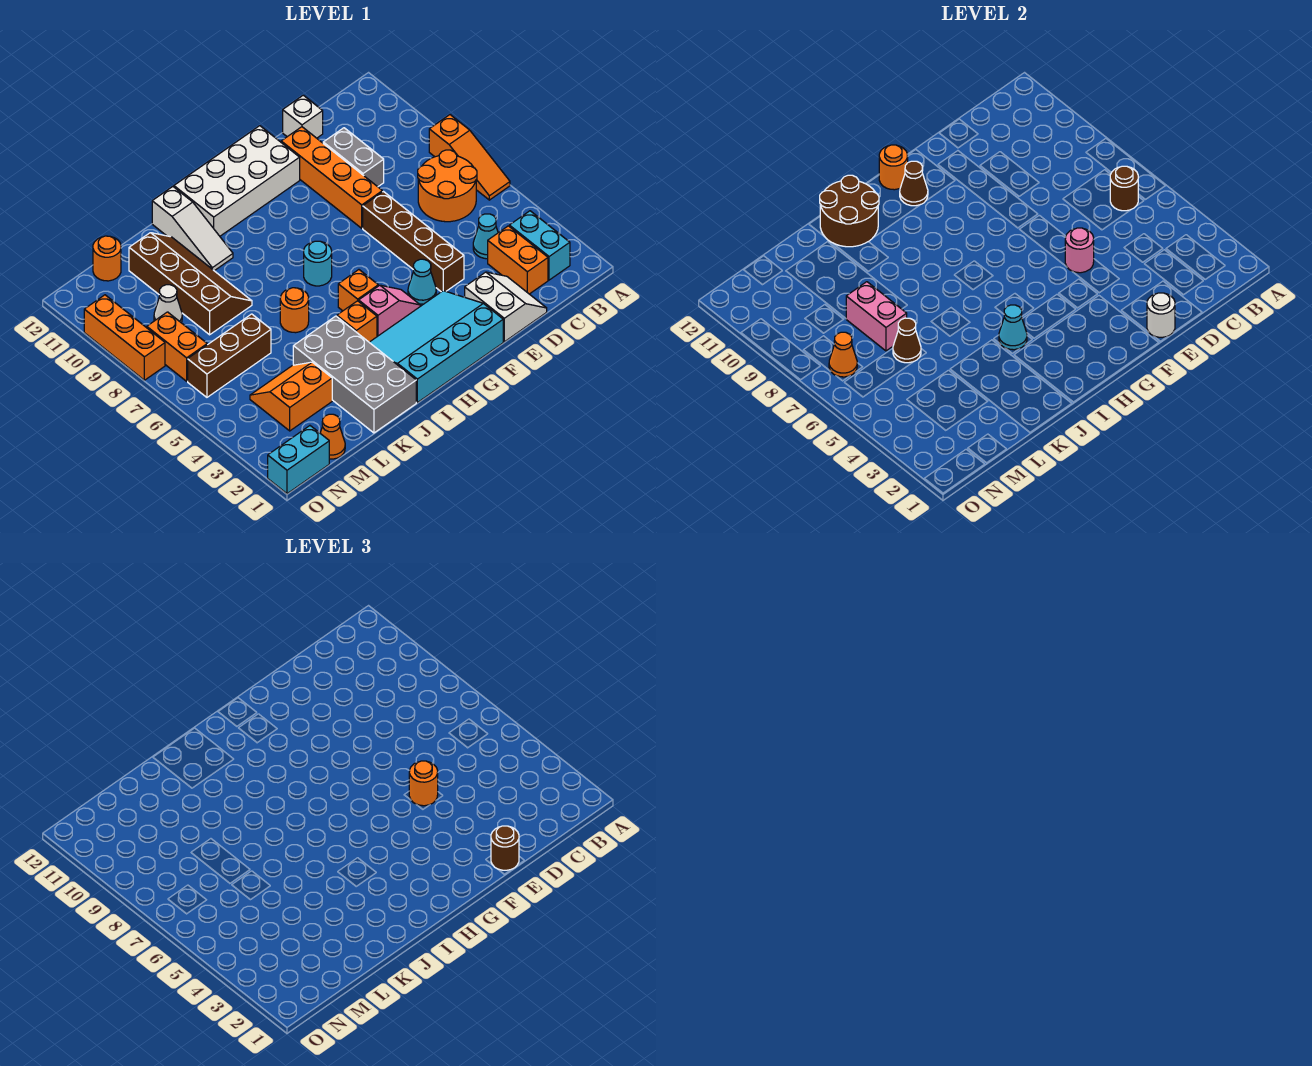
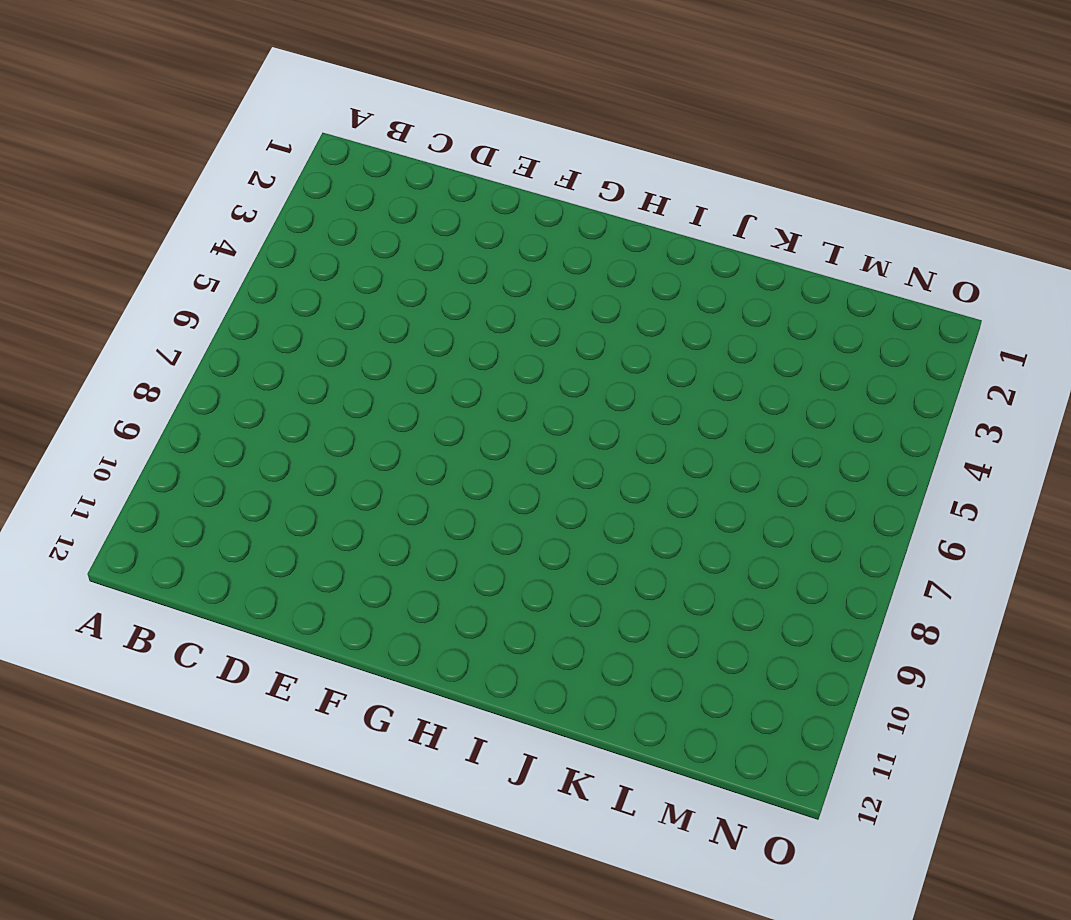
none -> orange slope A6:A8 level 1 top 8
none -> cyan brick B2:B3 level 1
none -> orange round brick B6:C7 level 1
none -> orange brick C2:C3 level 1

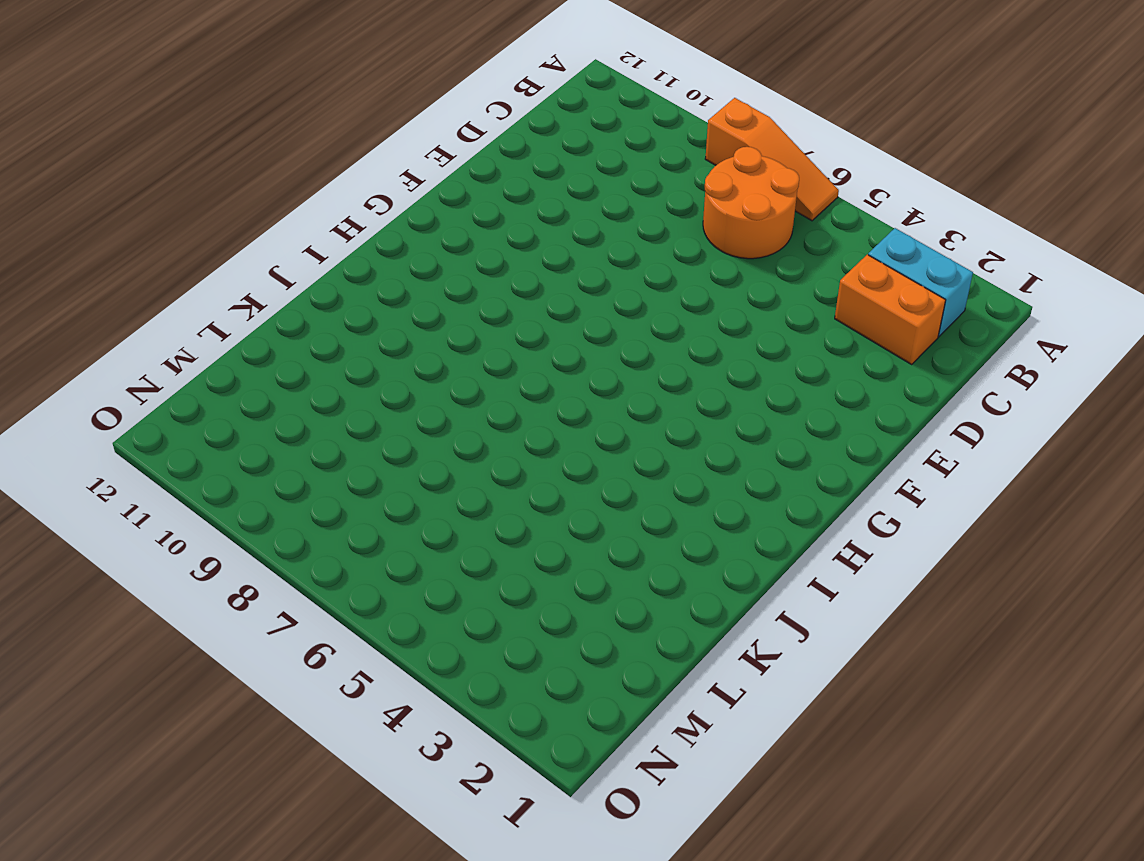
none -> cyan cone C4 level 1
none -> white slope D1:E2 level 1 top E
none -> grey brick D9:D10 level 1
none -> white brick D12 level 1

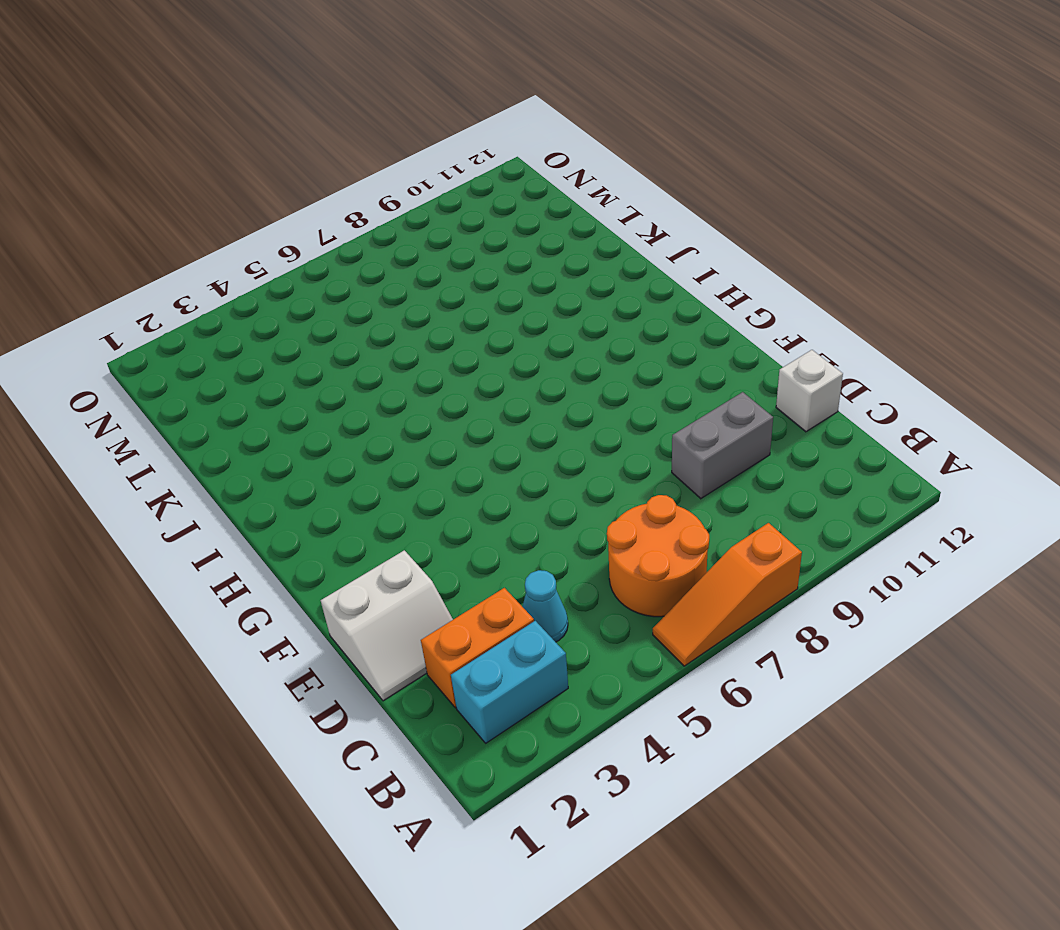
none -> brown brick E4:E7 level 1
none -> orange brick E8:E11 level 1
none -> cyan slope F1:I3 level 1 top 1
none -> cyan cone F4 level 1

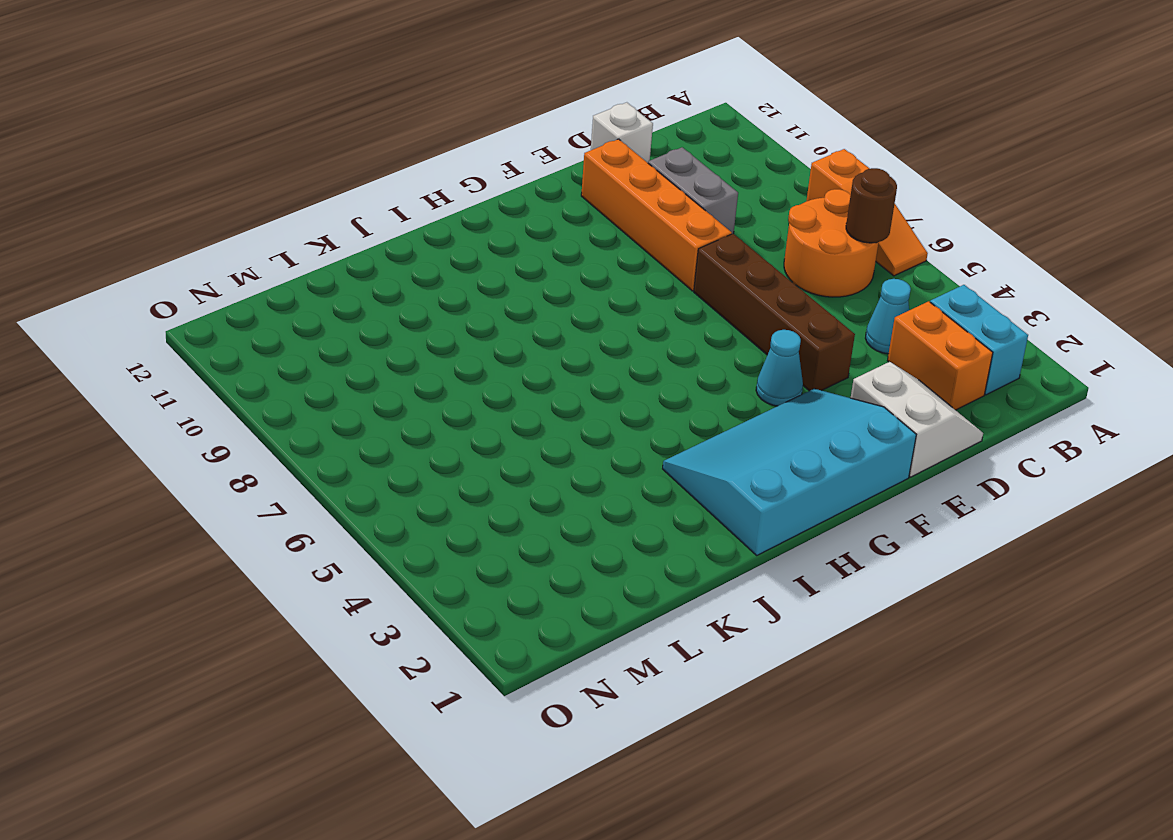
none -> white brick F11:I12 level 1
none -> pink slope G4:H4 level 1 top H
none -> orange brick H5 level 1
none -> cyan round brick H7 level 1

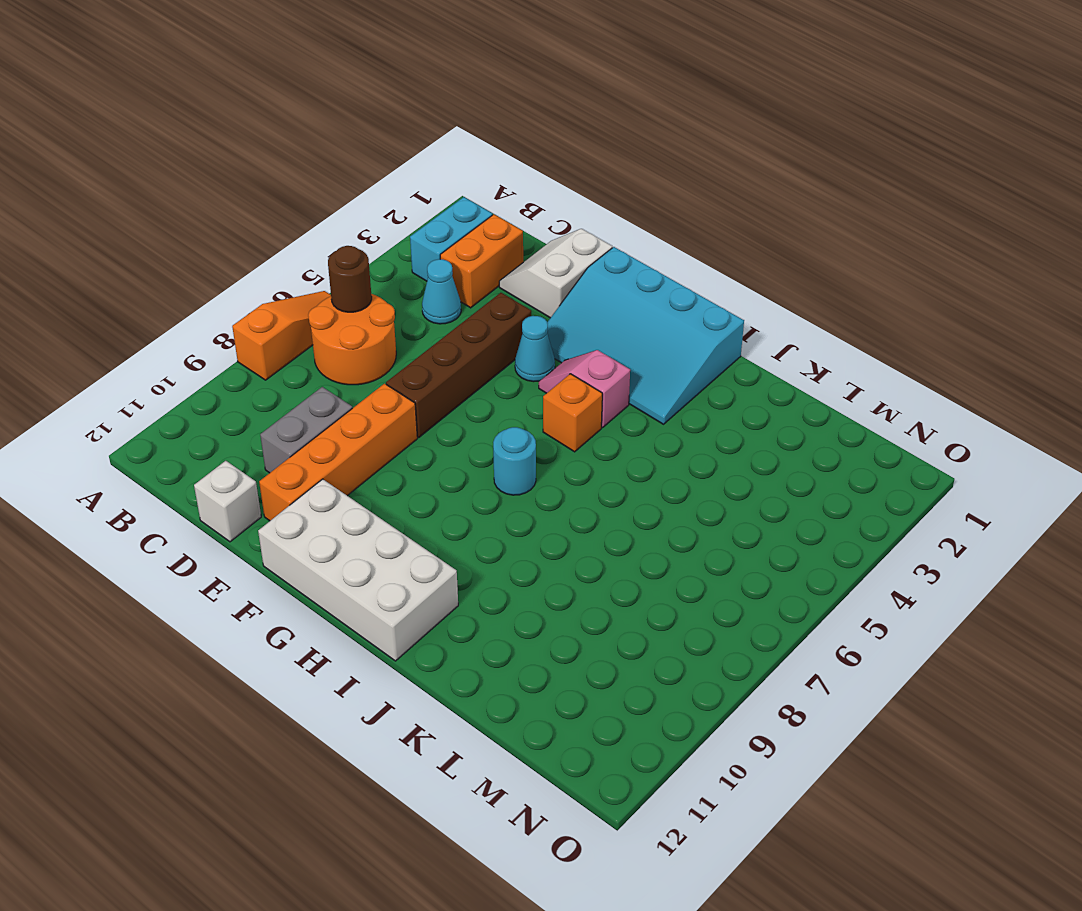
none -> orange brick I4 level 1
none -> grey brick J1:K4 level 1
none -> orange round brick J6 level 1
none -> white slope J10:J12 level 1 top 12

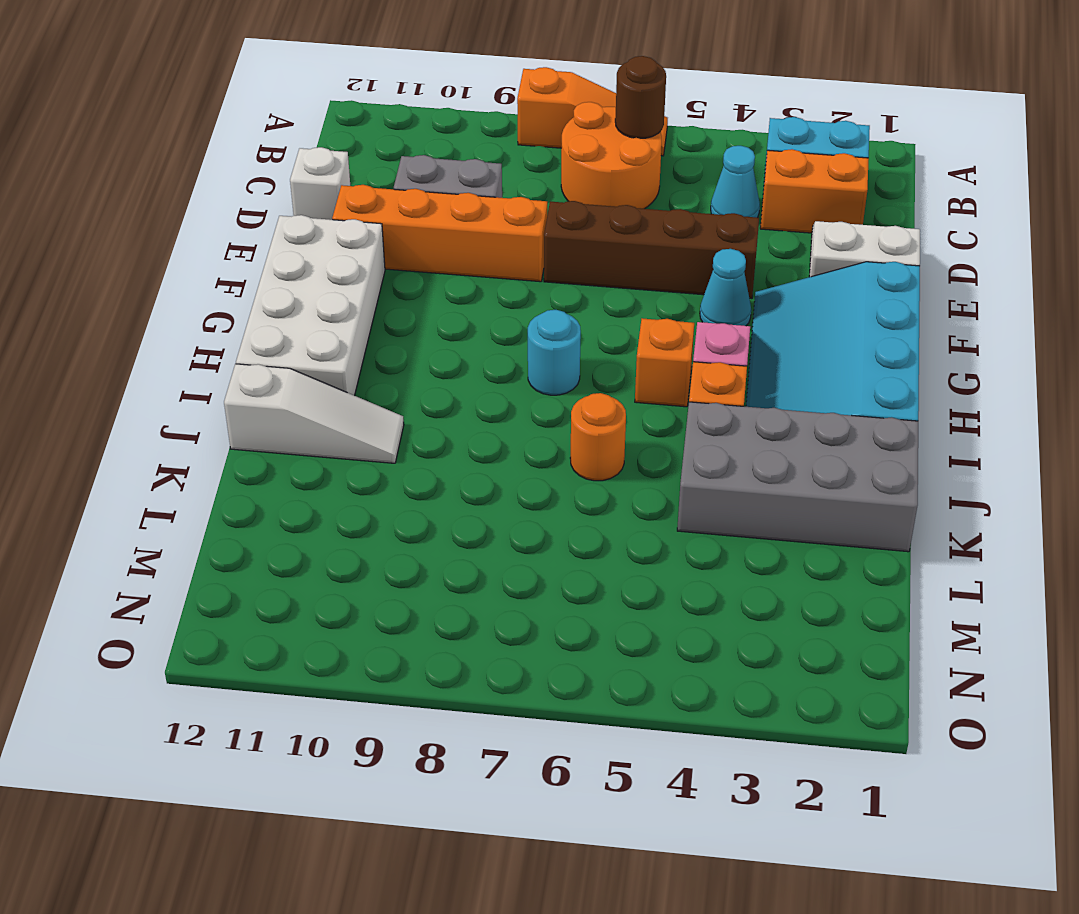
none -> brown slope K8:L11 level 1 top L
none -> orange slope L3:M4 level 1 top 3
none -> brown brick L6:N6 level 1
none -> orange cone M1 level 1

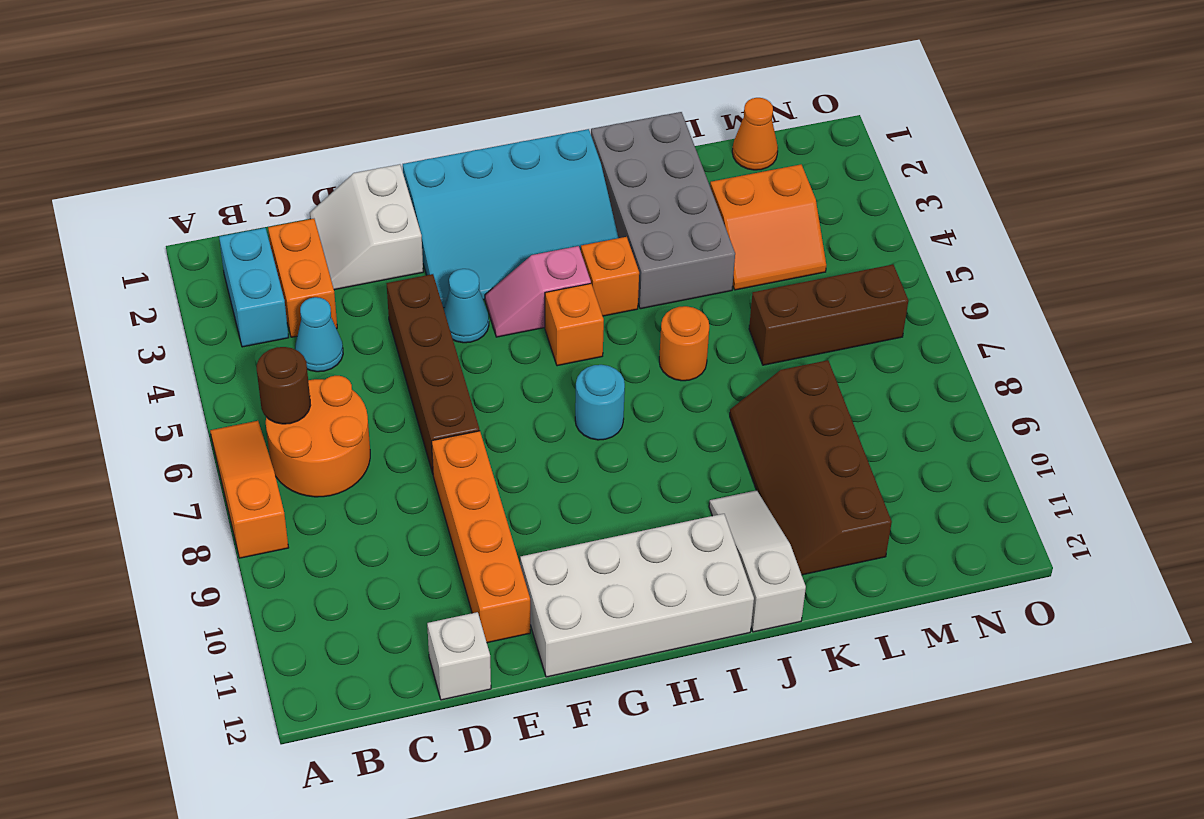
none -> grey brick D9:D10 level 1
none -> white cone M9 level 1
none -> orange round brick M12 level 1
none -> cyan brick N1:O1 level 1

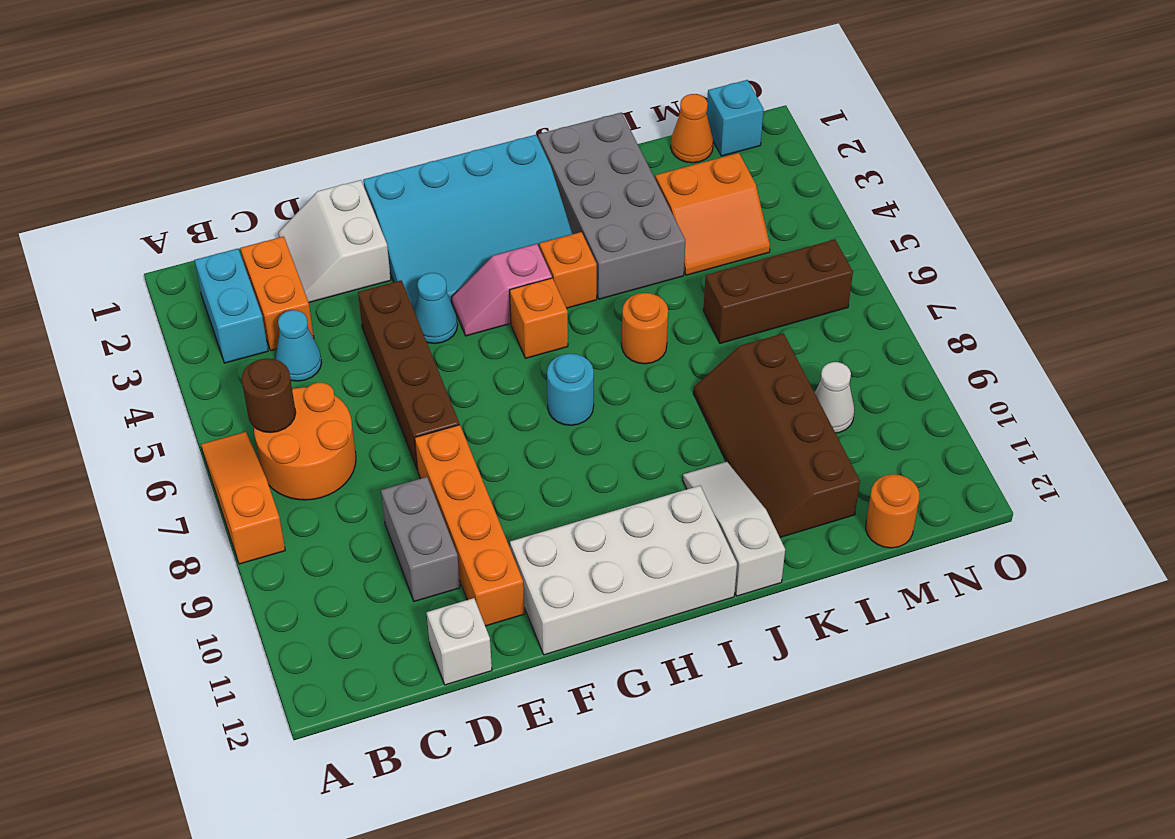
cyan brick N1 level 1 -> cyan brick N1:O1 level 1
none -> orange brick N7:N8 level 1
none -> orange brick O8:O10 level 1
none -> white round brick E1 level 2
none -> pink round brick E5 level 2

